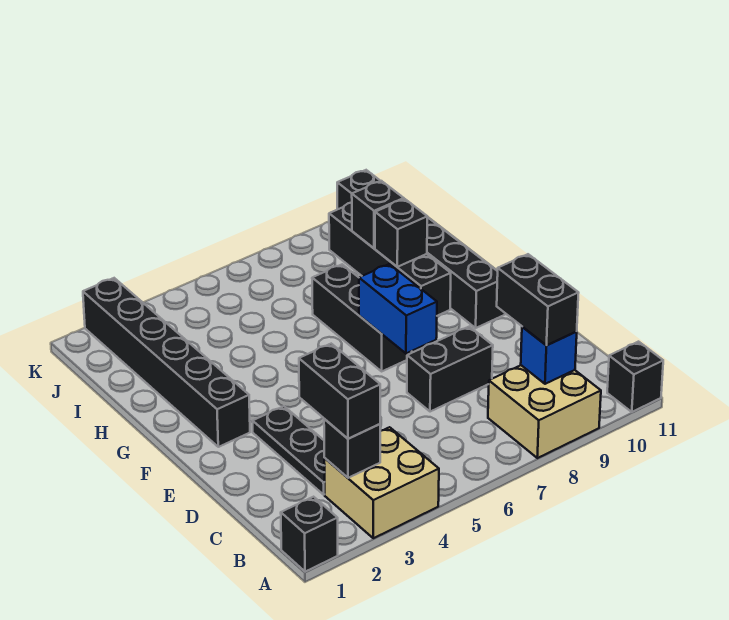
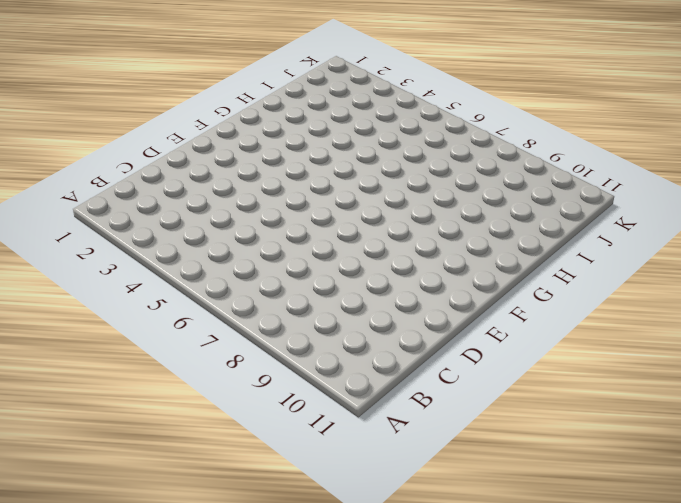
none -> black brick A1 level 1
none -> tan brick A3:B4 level 1
none -> tan brick A8:B9 level 1

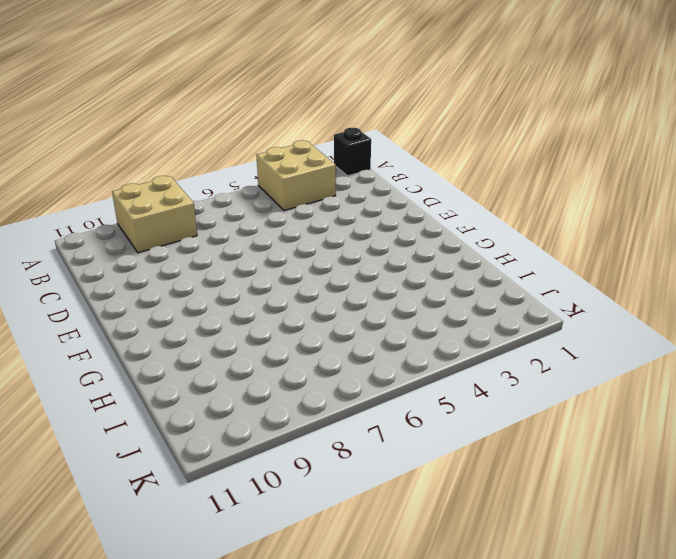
none -> black brick A11 level 1
none -> black plate C3:E3 level 1
none -> black brick D7:D8 level 1

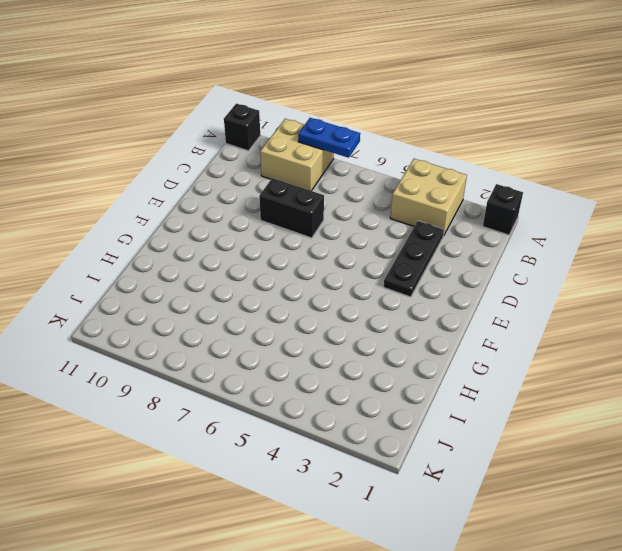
blue plate A7:A8 level 2 -> none
none -> black brick F2:K2 level 1
none -> black brick F7:H7 level 1
none -> black brick F10:K10 level 1

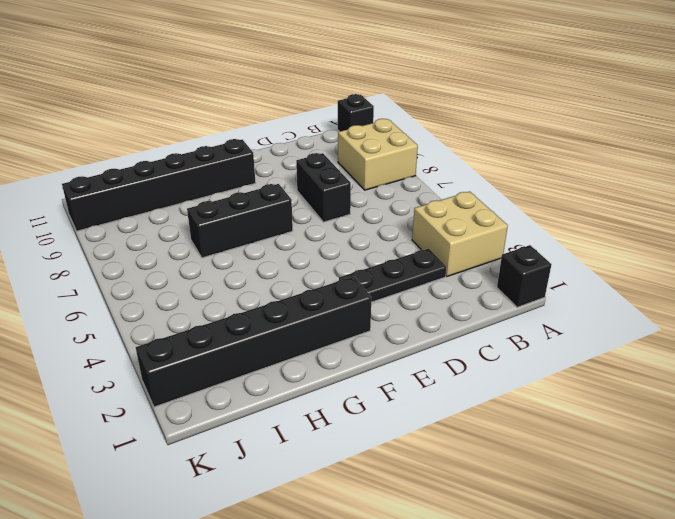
none -> black brick G9:J9 level 1
none -> black brick B3 level 2
none -> blue brick B9 level 2

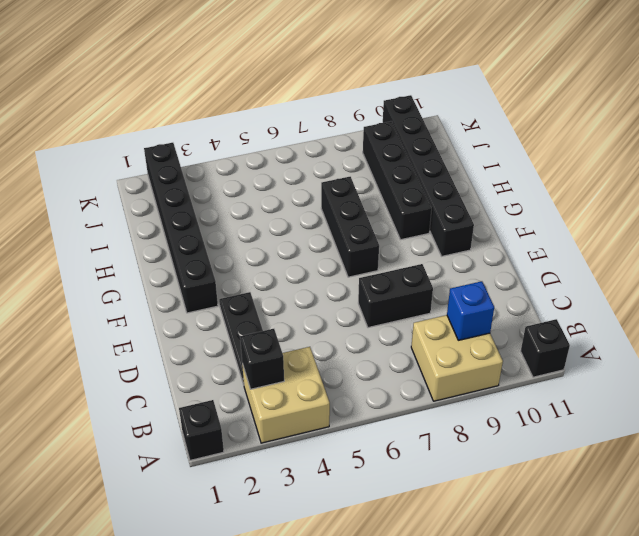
none -> blue brick E7:F7 level 2
none -> black brick H9 level 2
none -> black brick I9 level 2

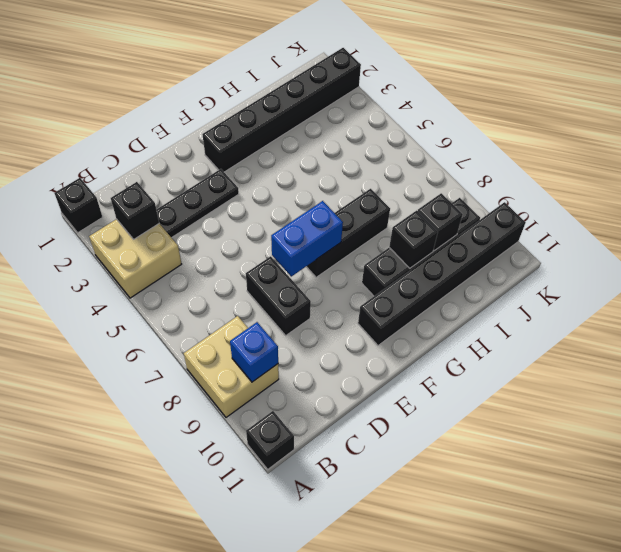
none -> black brick B3:C3 level 3
none -> black brick B9:C9 level 3

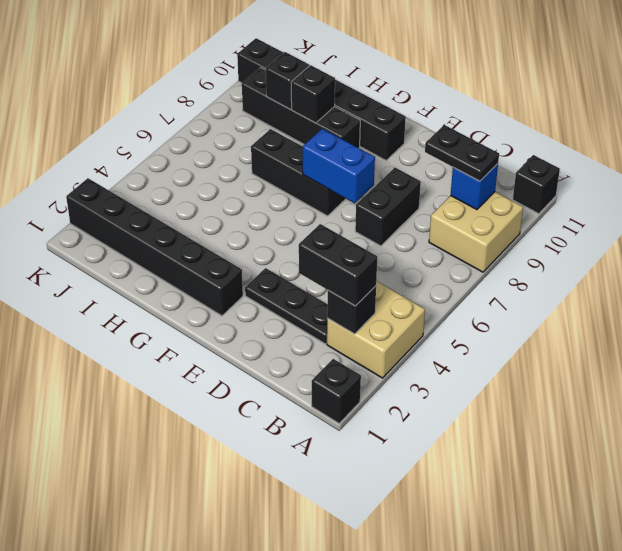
black plate B9:C9 level 3 -> black brick B9:C9 level 3

